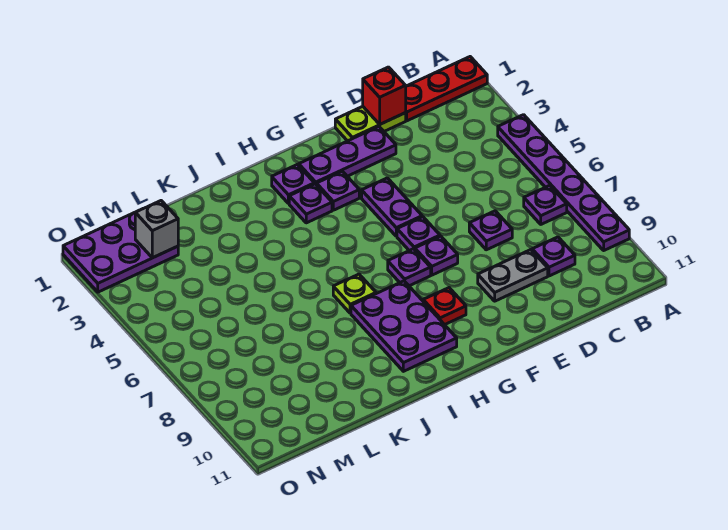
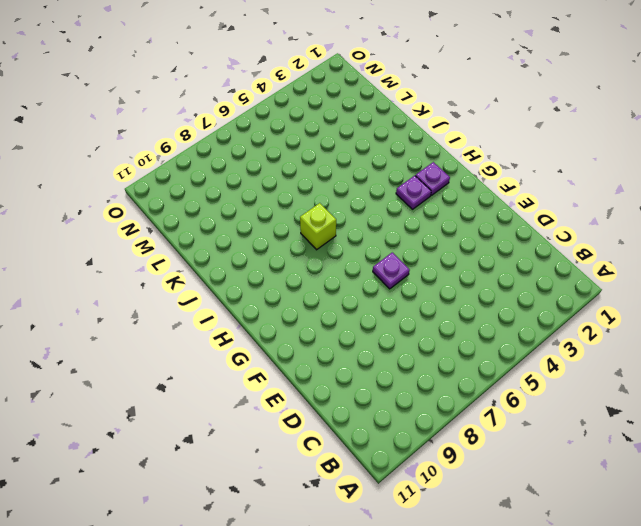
lime brick I7 level 1 -> lime plate I7 level 1
none -> red plate A1:C1 level 1
none -> purple plate A4:A9 level 1
none -> purple plate B7 level 1

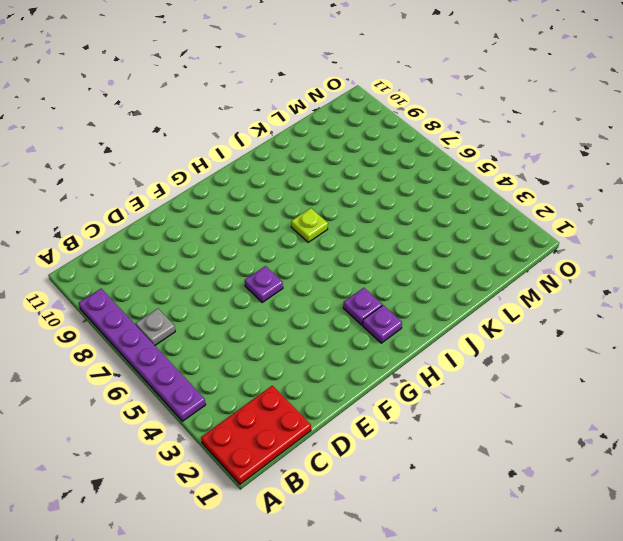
red plate A1:C2 level 1 -> red plate A1:C1 level 1
grey plate B7 level 1 -> purple plate B7 level 1
none -> purple plate C9 level 1
none -> lime plate D1:E1 level 1
none -> purple plate D7 level 1

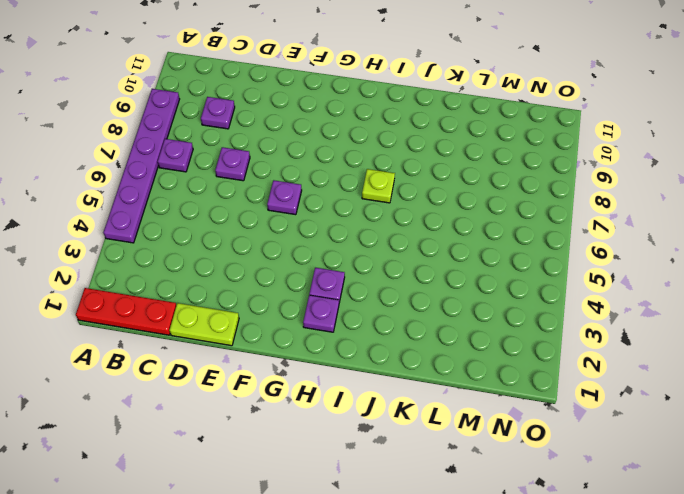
none -> grey plate D9:E9 level 1
none -> purple plate E2:G2 level 1
none -> purple plate F4:F5 level 1

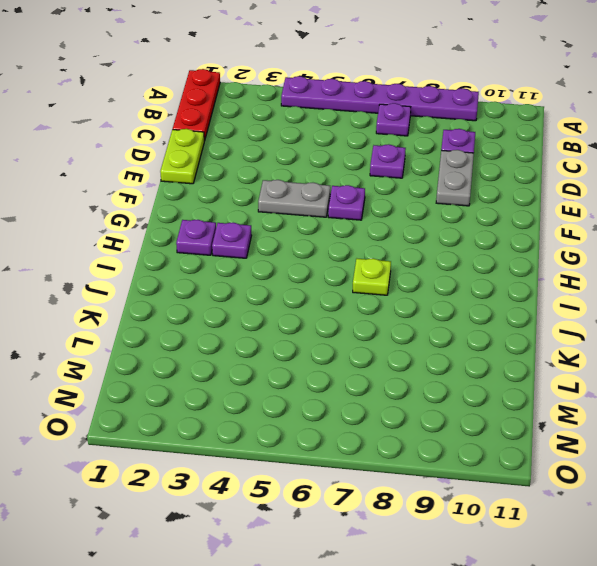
grey plate F4:F5 level 1 -> purple plate F4:F5 level 1
none -> purple plate E2:G2 level 1
none -> purple plate F7 level 1
none -> purple plate G3 level 1

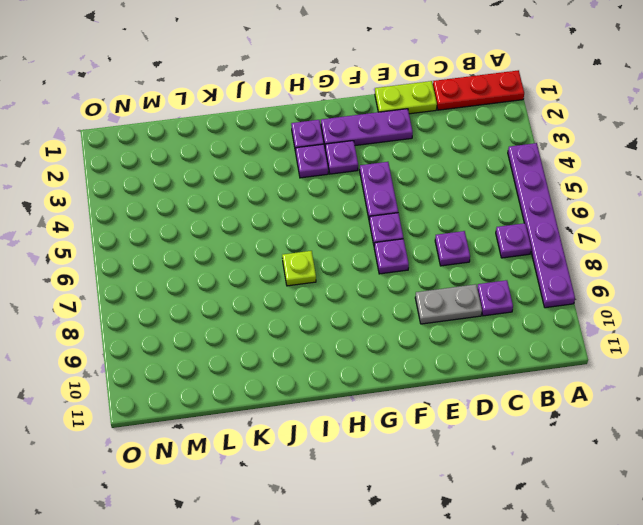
none -> purple plate G7 level 1
none -> red plate G9 level 1
none -> purple plate H8:I10 level 1

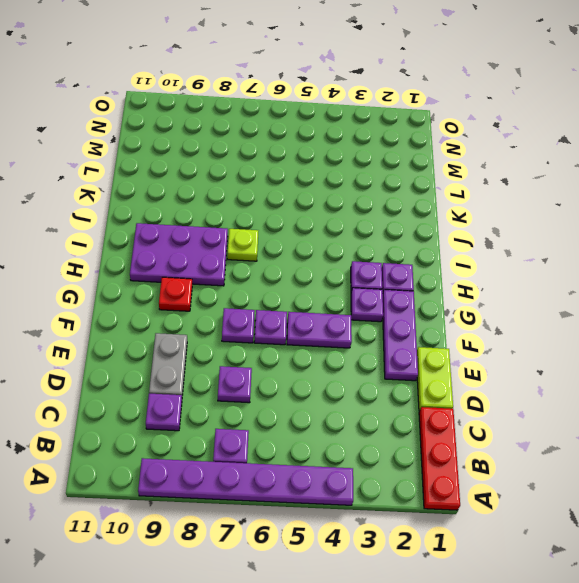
none -> purple plate G7 level 1
none -> purple plate M1:O2 level 1
none -> red brick D1 level 2

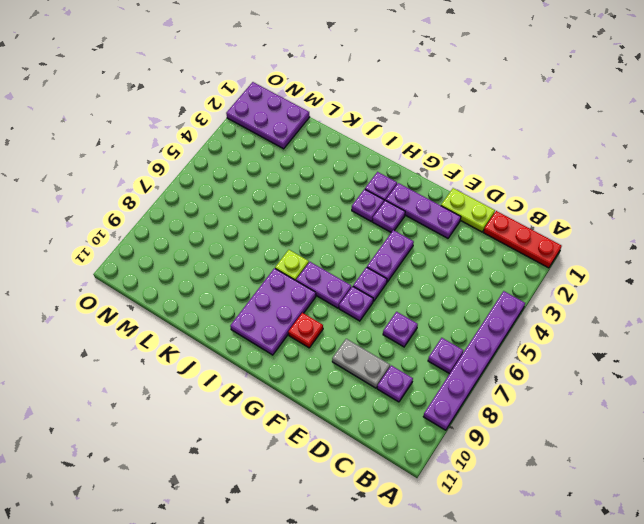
purple plate G7:H7 level 1 -> purple plate G7 level 1
none -> red brick D1 level 2
none -> grey brick M2 level 2

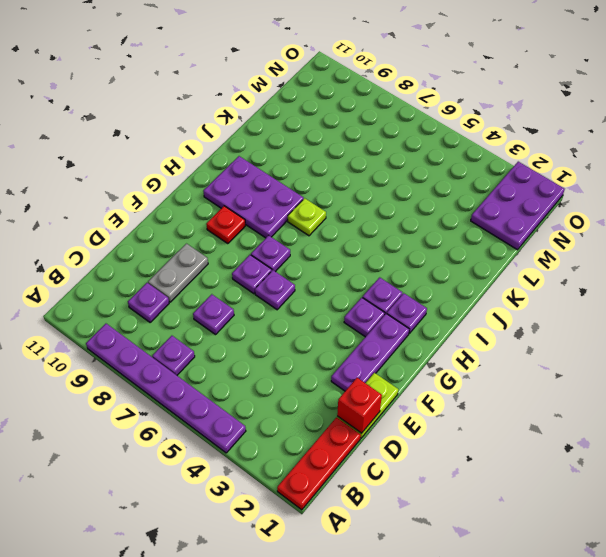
none -> purple plate F4:F5 level 1
none -> grey brick M2 level 2

